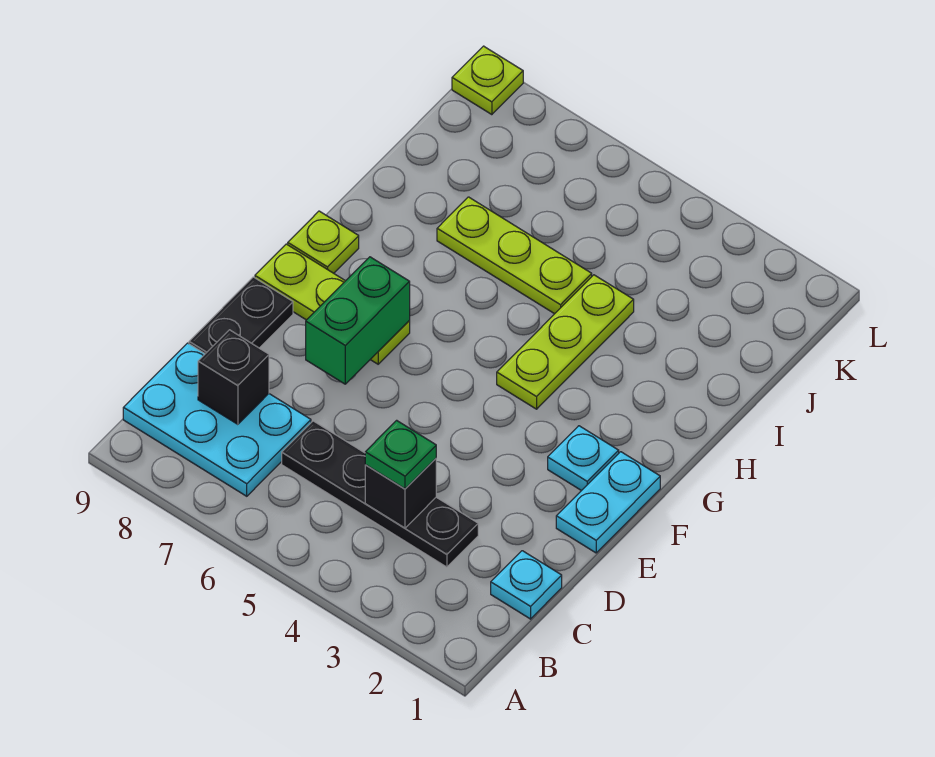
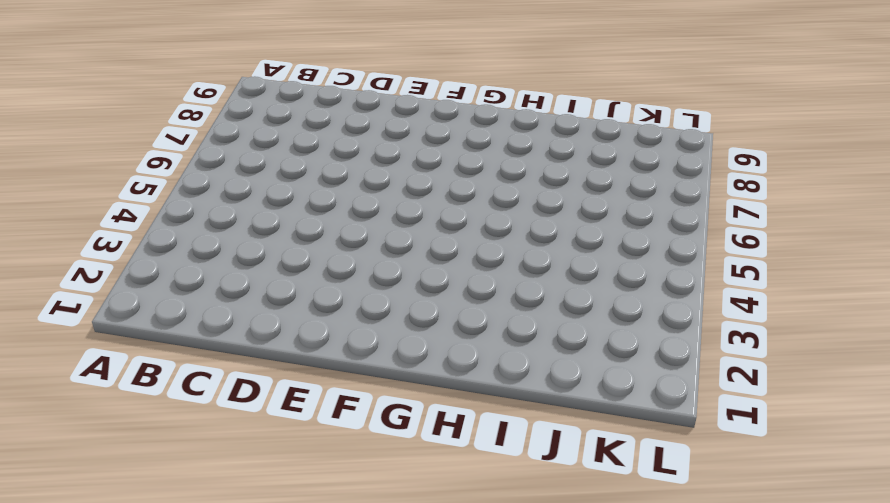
none -> cyan plate B7:C9 level 1
none -> cyan plate C1 level 1
none -> black plate C3:C6 level 1

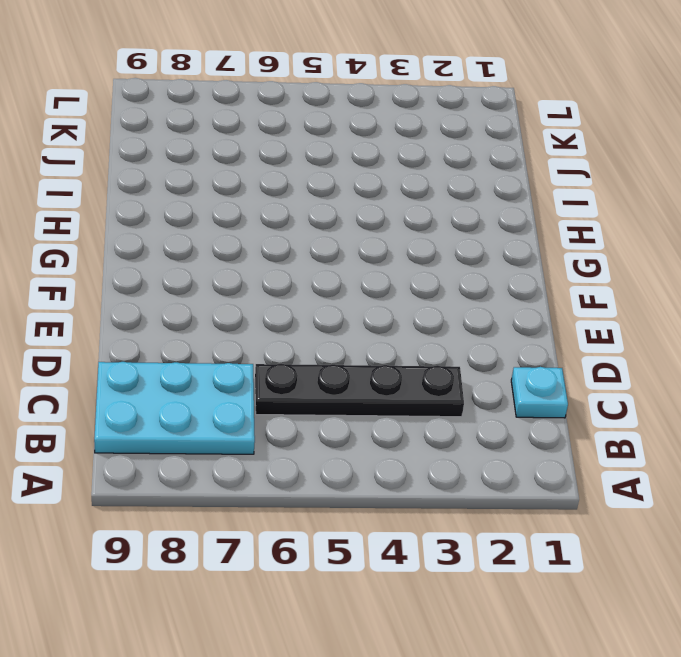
none -> black plate D9:E9 level 1
none -> cyan plate E1:F1 level 1
none -> cyan plate F2 level 1

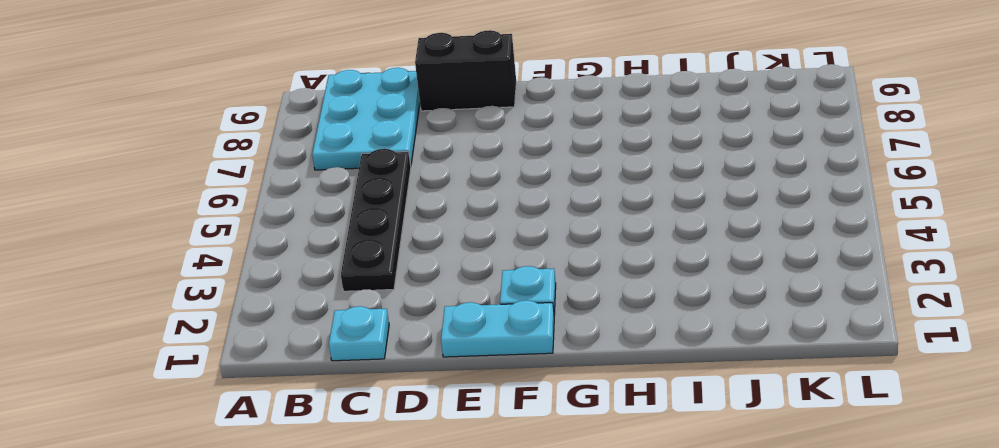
black brick D9:E9 level 1 -> black plate D9:E9 level 1
none -> lime plate F7:F9 level 1
none -> lime plate G4:I4 level 1
none -> lime plate G9 level 1

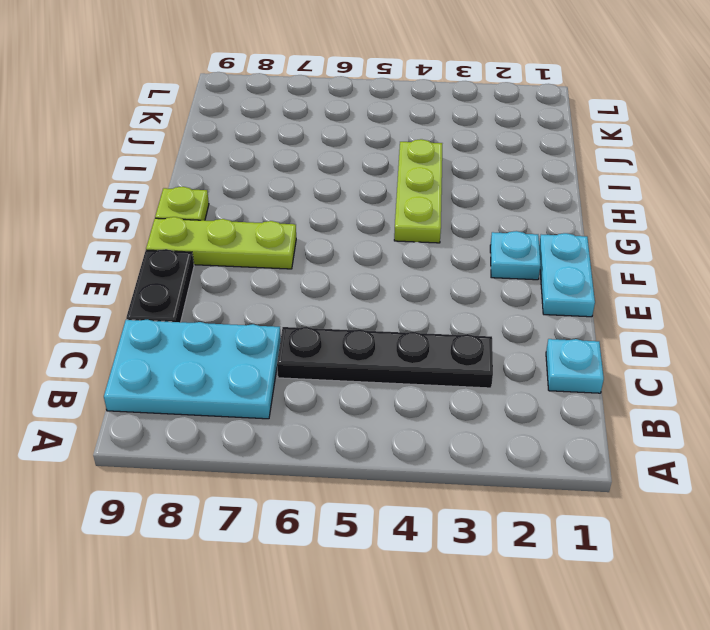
none -> lime plate I5:I7 level 1
none -> lime plate L9 level 1
none -> black brick C4 level 2

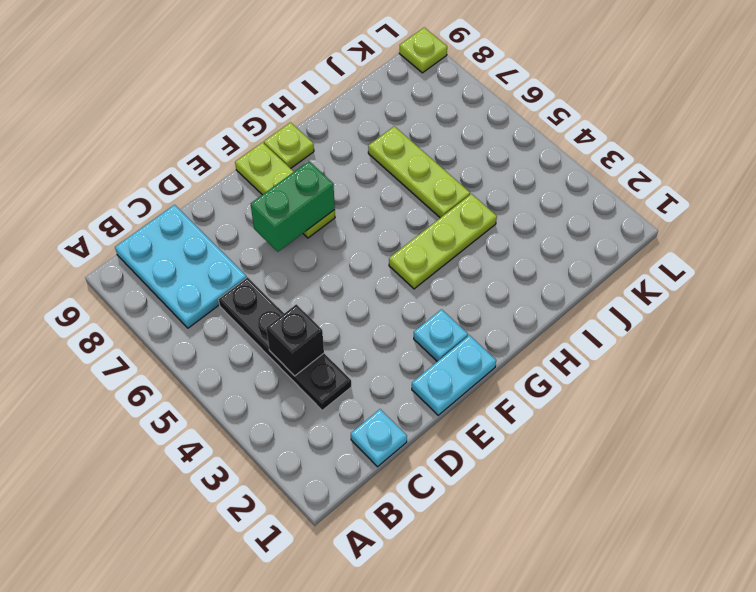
none -> black plate D9:E9 level 1
none -> black brick C8 level 2
none -> green plate C4 level 3

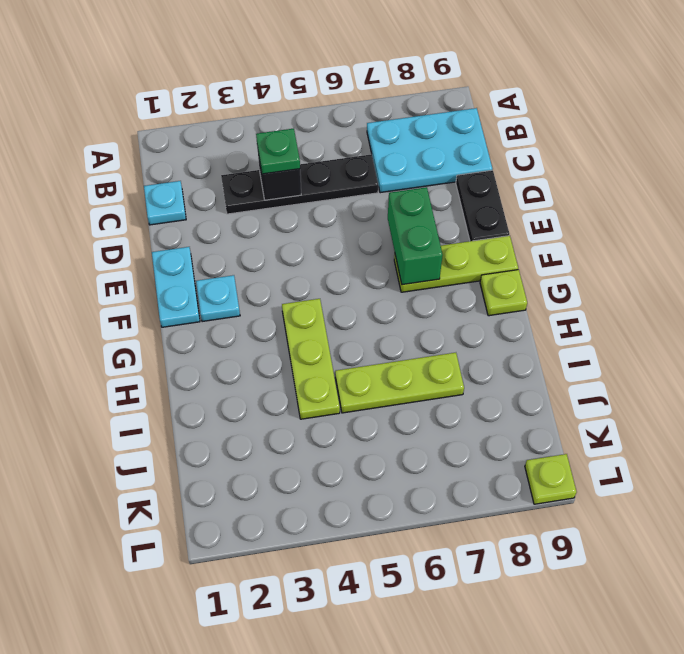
none -> black brick C8 level 2

